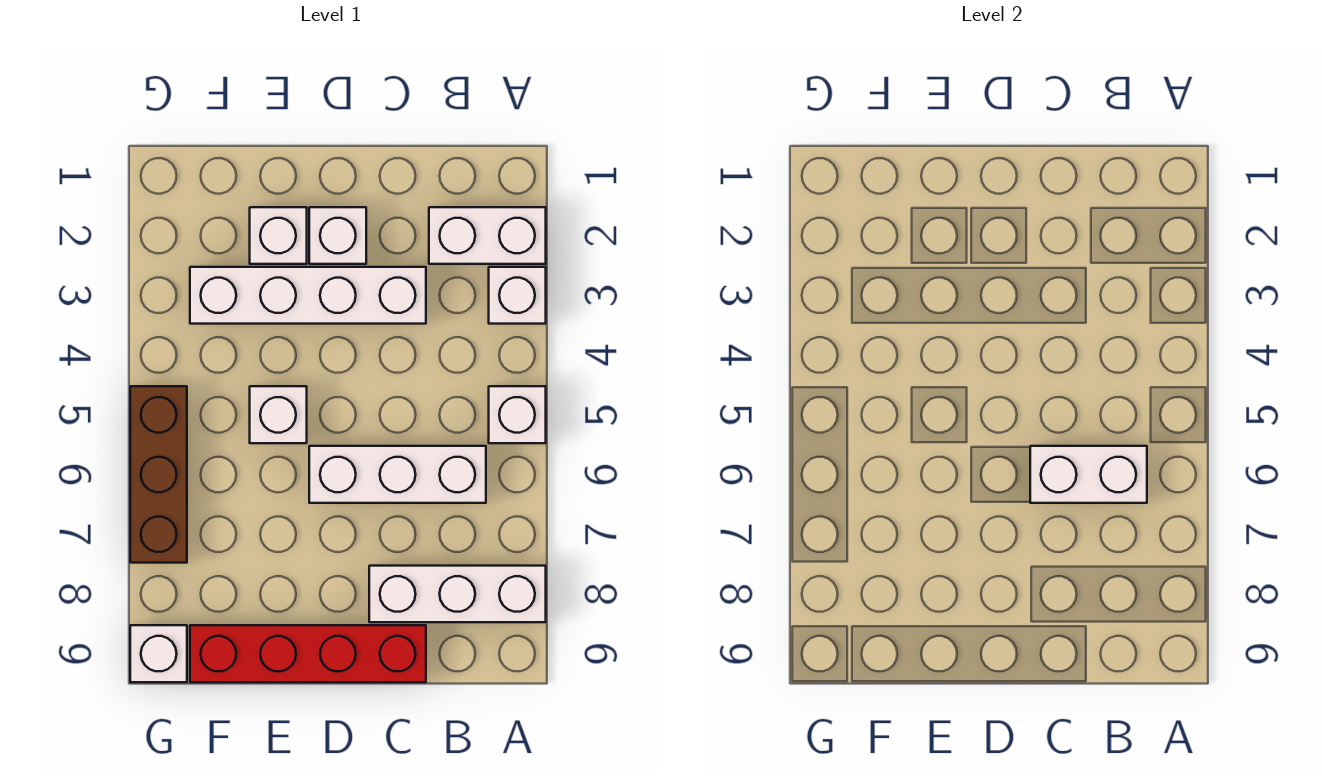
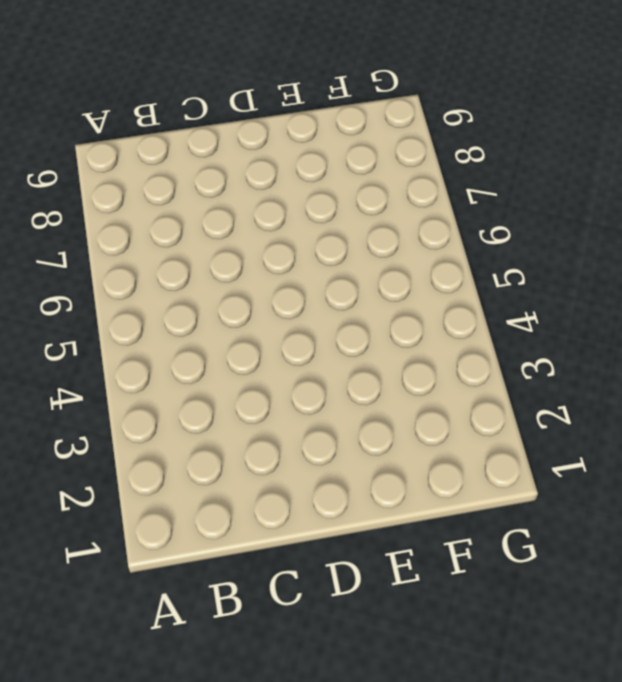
none -> white brick A2:B2 level 1
none -> white brick A3 level 1
none -> white brick A5 level 1

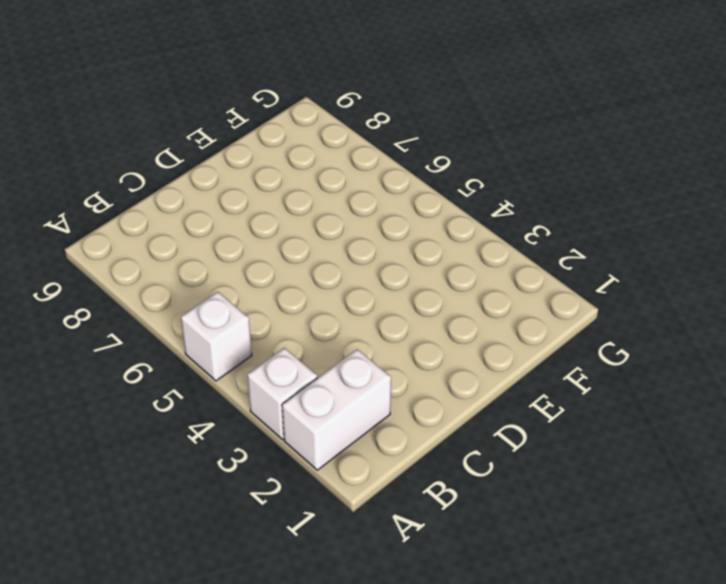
none -> white brick A8:C8 level 1
none -> white brick B6:D6 level 1
none -> white brick C3:F3 level 1

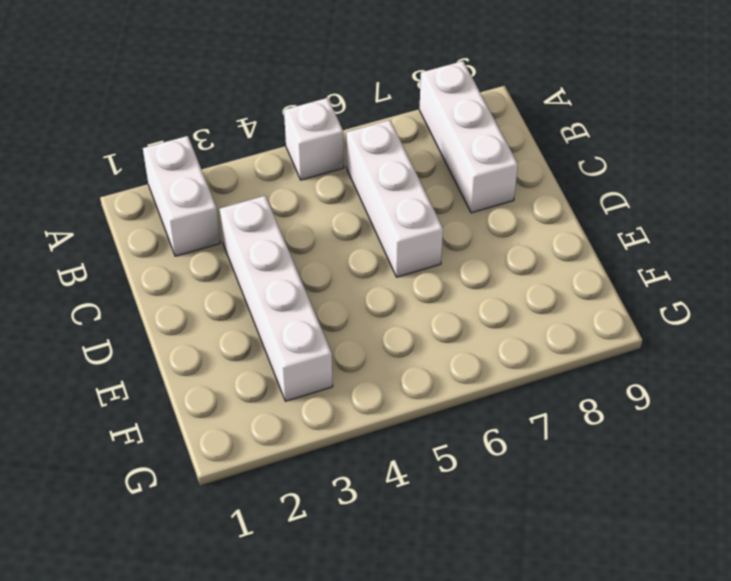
none -> white brick A3 level 1
none -> red brick C9:F9 level 1
none -> white brick D2 level 1

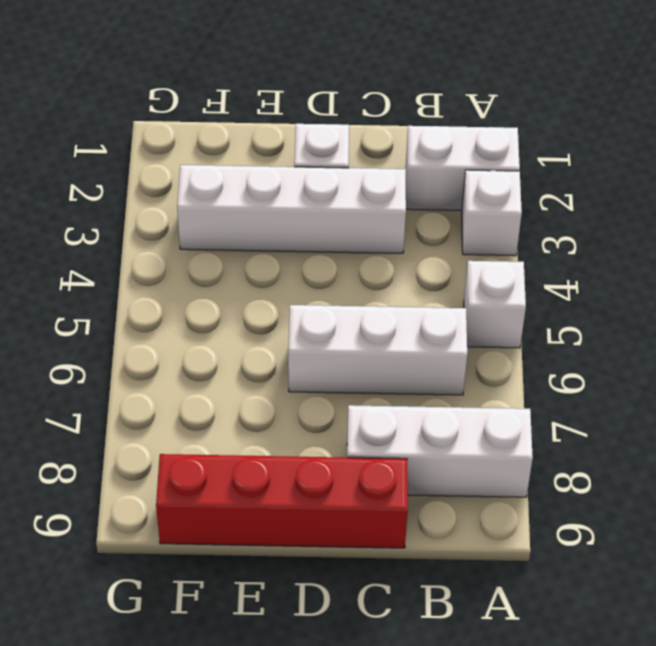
none -> white brick E2 level 1
none -> white brick E5 level 1
none -> brown brick G5:G7 level 1

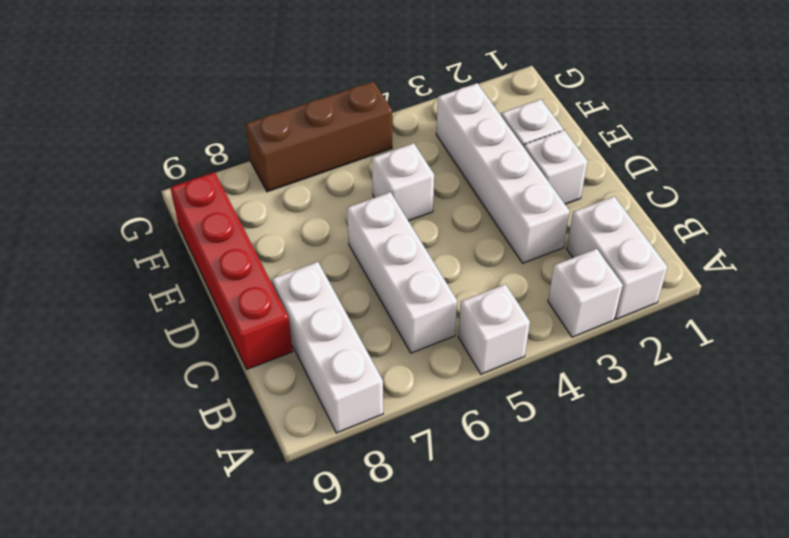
none -> white brick G9 level 1
none -> white brick B6:C6 level 2

